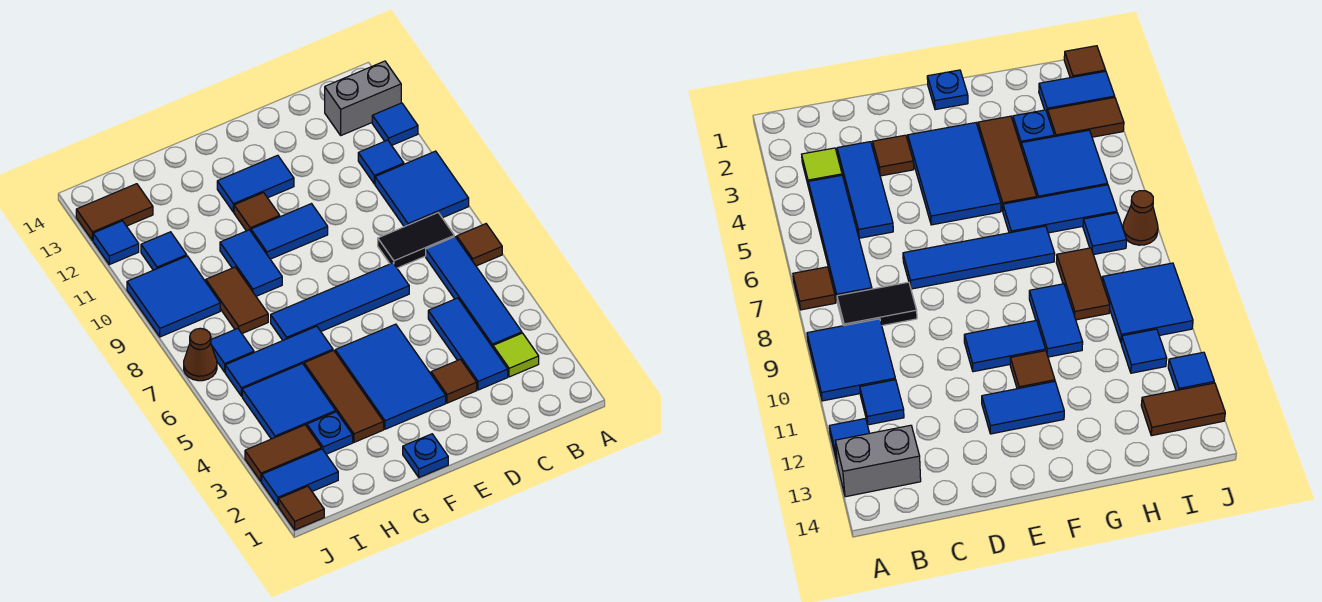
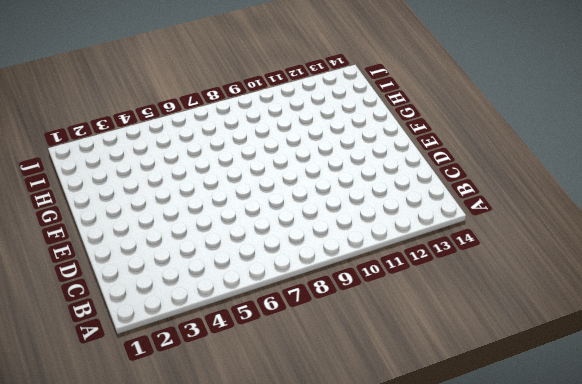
none -> brown tile A7 level 1
none -> blue tile A9:B10 level 1
none -> blue tile A12 level 1
none -> grey brick A13:B13 level 1

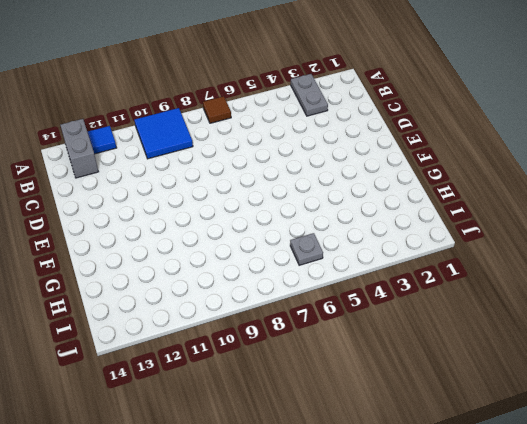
grey plate A3:B3 level 1 -> lime tile B3 level 1
grey plate I6 level 1 -> blue tile G6:I6 level 1
none -> blue tile B4:B7 level 1
none -> black tile B8:C8 level 1
none -> blue tile B11 level 1
none -> blue tile C3:C5 level 1

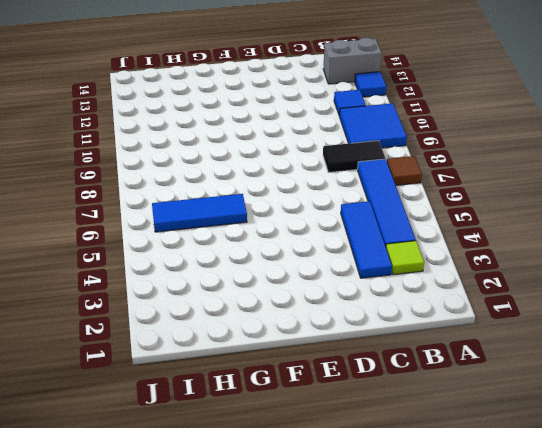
none -> brown tile D3 level 1
none -> blue tile D7:G7 level 1
none -> blue tile E3:F5 level 1
none -> blue tile E10:F10 level 1

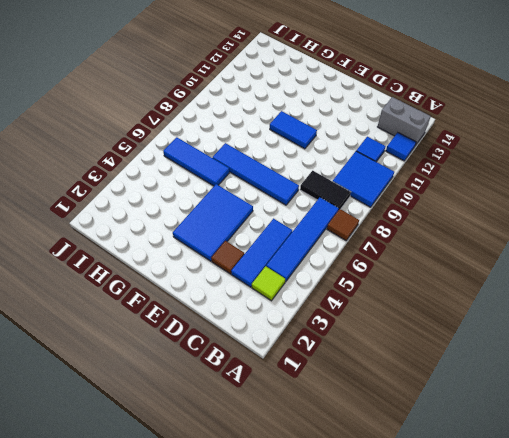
none -> blue tile E12:F12 level 1
none -> blue plate F1 level 1
none -> brown tile F11 level 1
none -> brown tile G3:G5 level 1

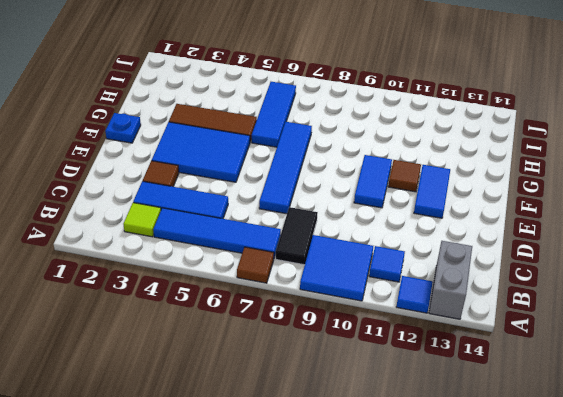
none -> blue tile G9:G10 level 1
none -> blue plate H3 level 1
none -> blue tile H4:I5 level 1
none -> brown tile H8:H9 level 1

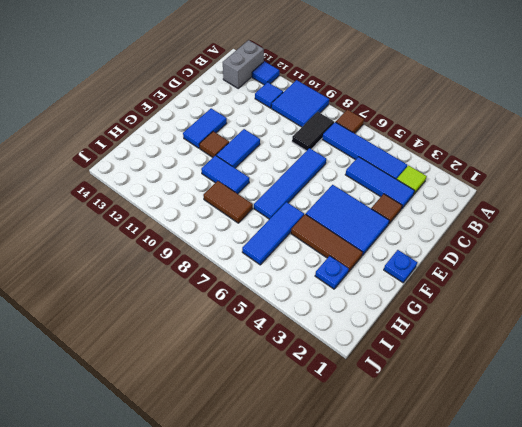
none -> blue tile H4:I5 level 1
none -> blue tile I2:J2 level 1
none -> brown tile I3:J3 level 1
none -> blue tile I7 level 1

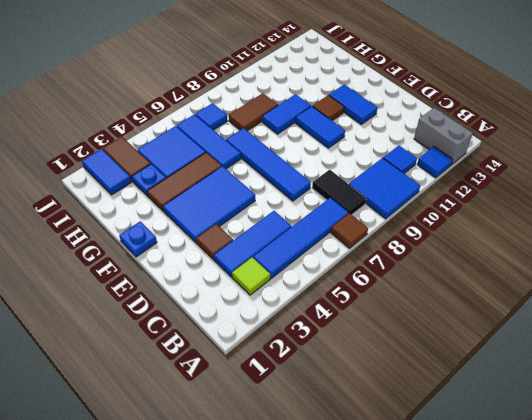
none -> blue tile I9:J10 level 1
none -> blue tile I11 level 1
none -> brown tile I13:J13 level 1
none -> brown tile J1 level 1

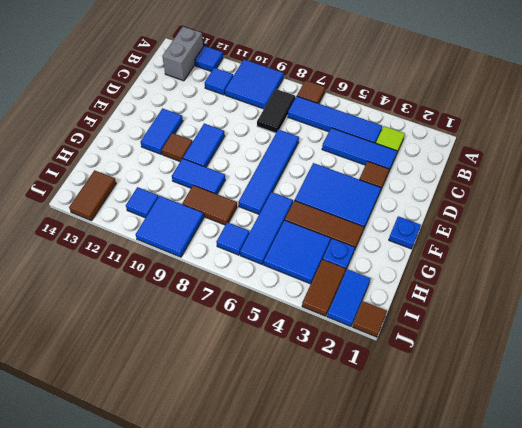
none -> brown cone J7 level 1
none -> blue tile J12 level 1

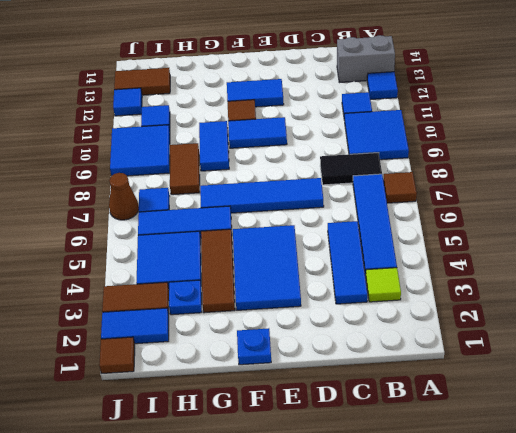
none -> brown tile D3 level 1

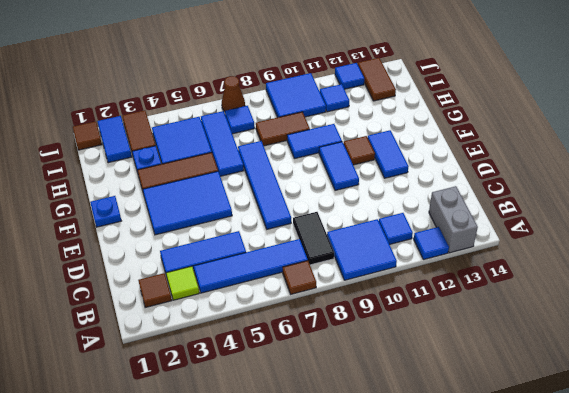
brown tile B2 level 1 -> brown tile D3 level 1

